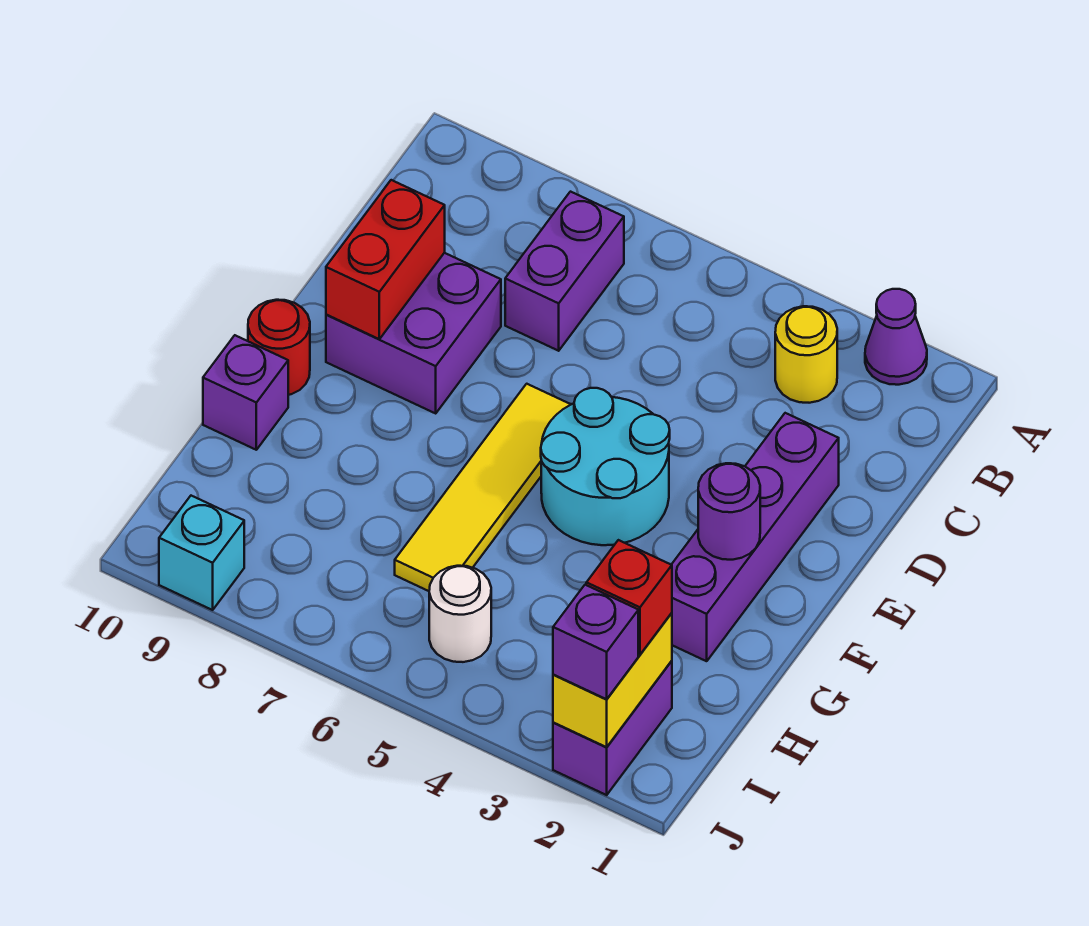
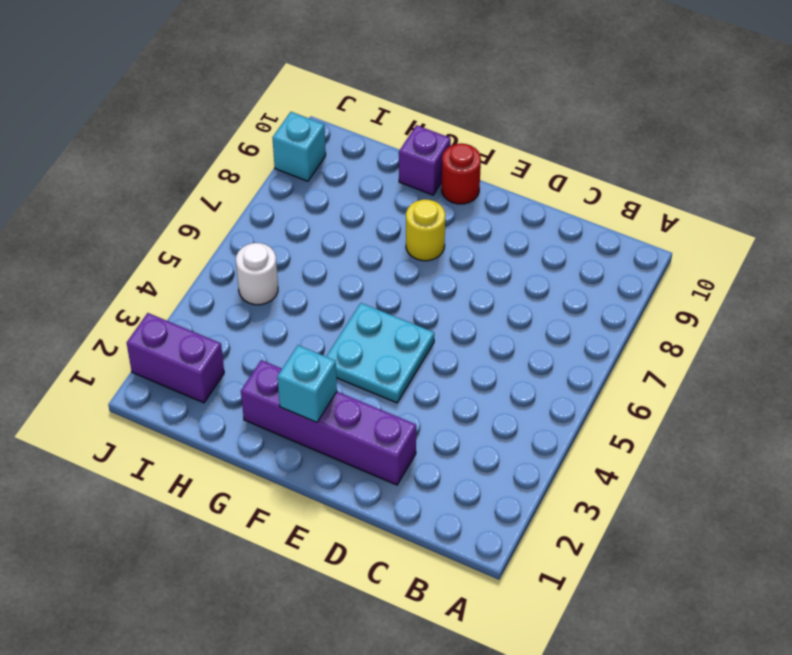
cyan plate E4:F5 level 1 -> cyan round brick E4:F5 level 1
cyan brick F2 level 2 -> purple round brick F2 level 2
yellow round brick F8 level 1 -> yellow round brick B3 level 1
none -> purple cone A2 level 1
none -> purple brick B7:C7 level 1
none -> purple brick D8:E9 level 1

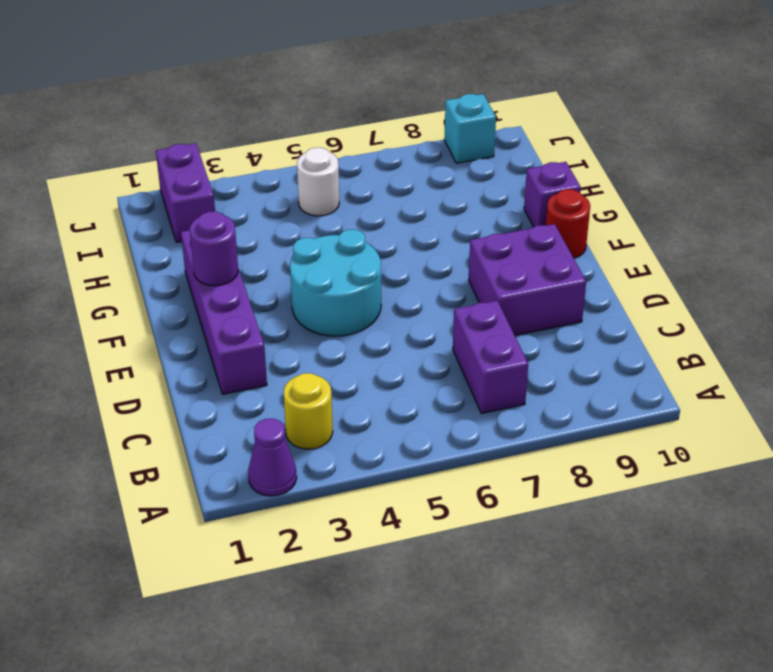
none -> yellow tile E6:H6 level 1
none -> red brick D9:E9 level 2
none -> yellow brick I2:J2 level 2

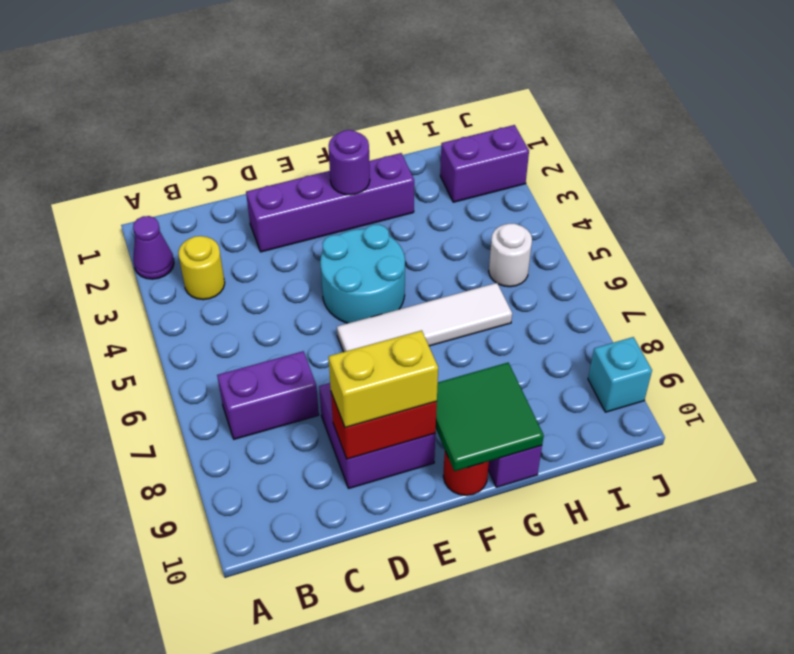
yellow brick D9:E9 level 3 -> yellow brick I2:J2 level 2
white tile E6:H6 level 1 -> yellow tile E6:H6 level 1
green tile F9:G10 level 2 -> none
none -> red brick I2 level 3
none -> purple brick J2 level 3

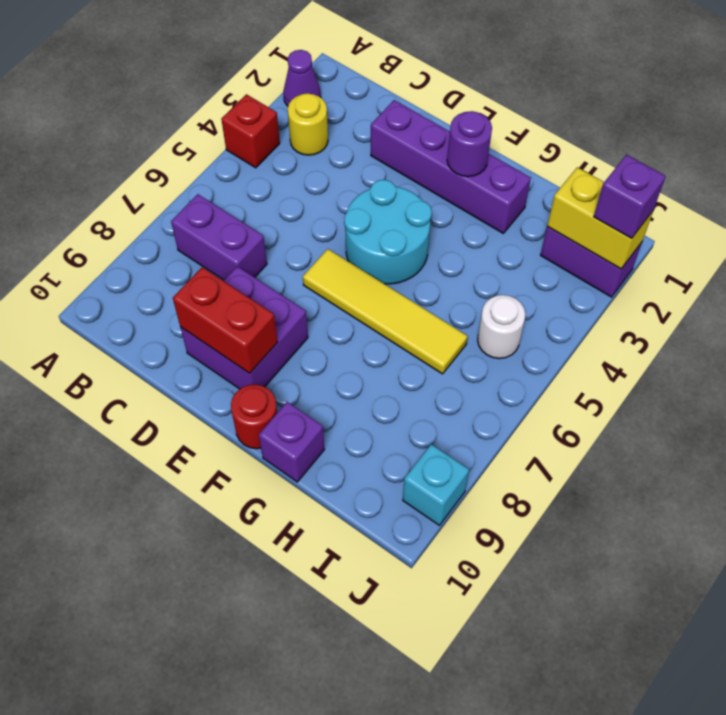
red brick A4 level 1 -> red brick I2 level 3

